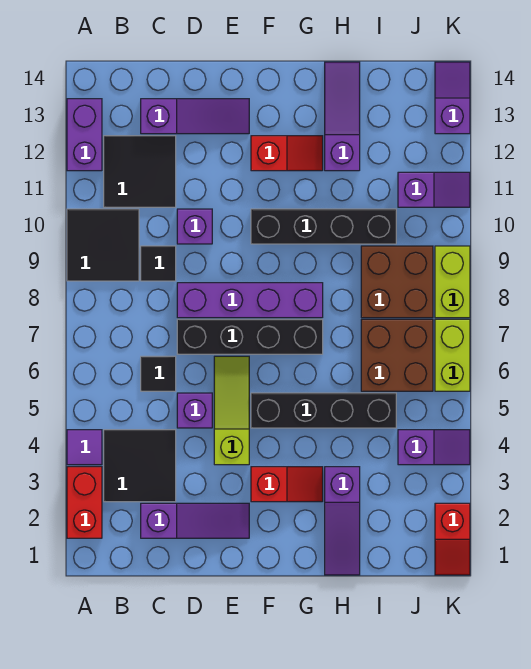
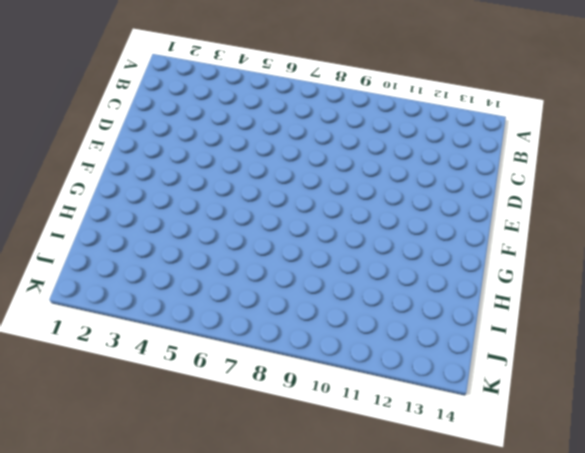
none -> red brick A2:A3 level 1
none -> purple tile A4 level 1
none -> black tile A9:B10 level 1

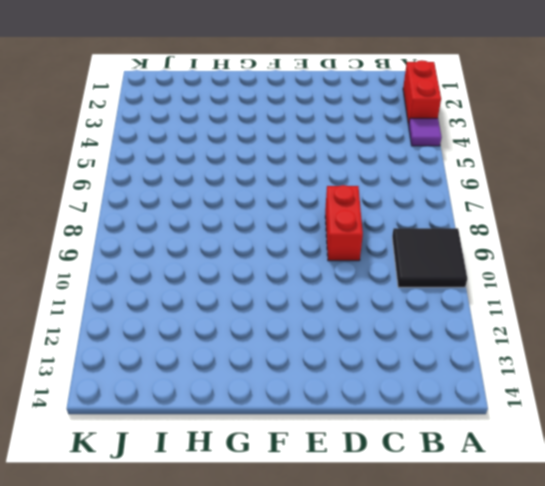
red brick D8:D9 level 1 -> purple brick D8:G8 level 1
none -> purple brick A12:A13 level 1
none -> black tile B3:C4 level 1
none -> black tile B11:C12 level 1

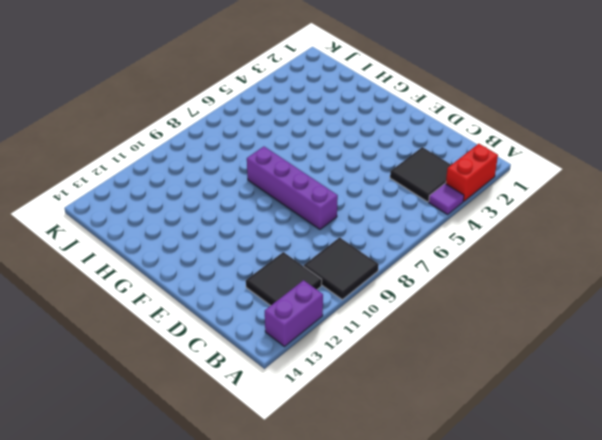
none -> purple slope C2:E2 level 1 top C
none -> black tile C6 level 1
none -> black tile C9 level 1

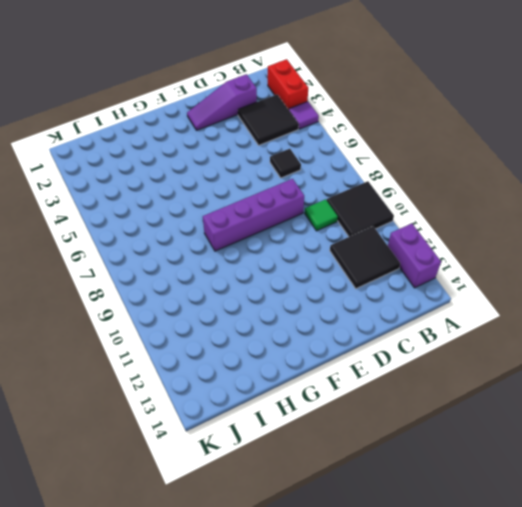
green tile C9 level 1 -> black tile C9 level 1
none -> purple slope C13:E13 level 1 top C
none -> purple brick D5 level 1
none -> black brick D7:G7 level 1

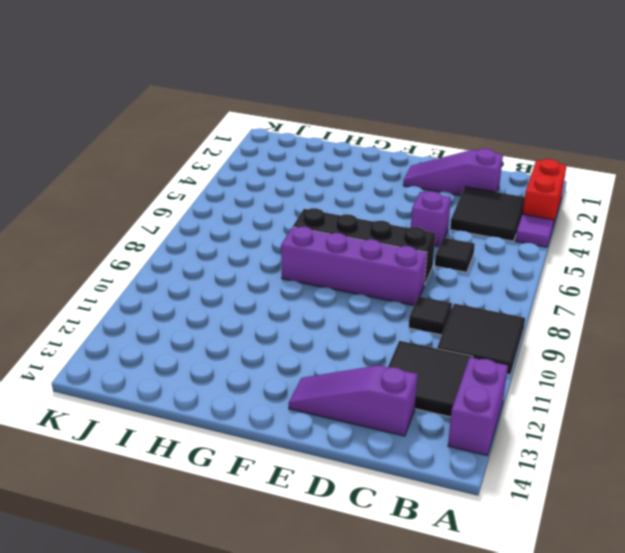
none -> purple brick D10 level 1
none -> lime slope E4:E6 level 1 top 4
none -> red slope F3:G3 level 1 top F

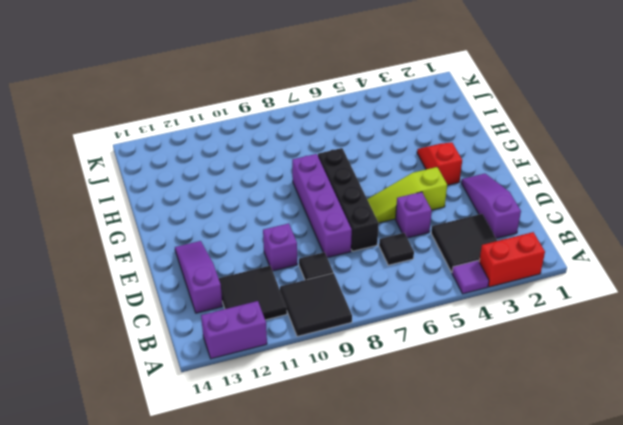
none -> black brick F5:I5 level 1
none -> black brick F10:I10 level 1
none -> red slope F12:G12 level 1 top F

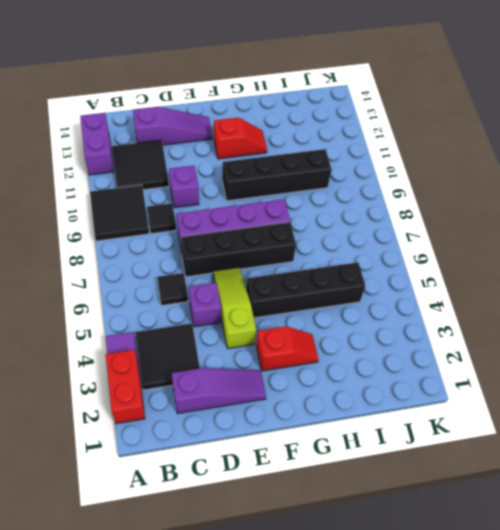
none -> purple slope H1:H3 level 1 top 3
none -> purple slope H12:H14 level 1 top 12
none -> brown brick I6:J7 level 1

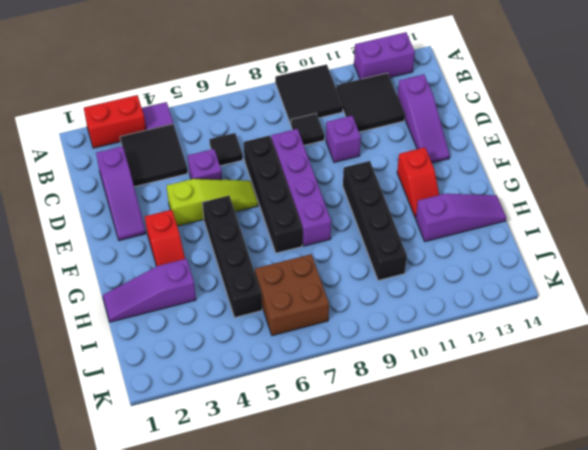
none -> brown brick I8:J9 level 1
none -> purple slope J4:K4 level 1 top J
none -> purple slope J11:K11 level 1 top J

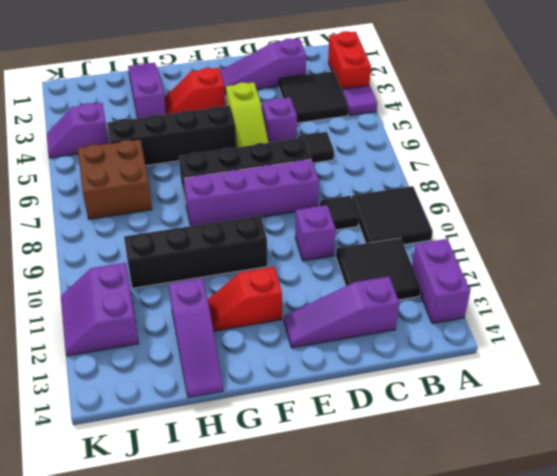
purple slope J11:K12 level 1 top J -> purple slope J11:K11 level 1 top J
none -> brown brick I8:J9 level 1
none -> red slope K1:K2 level 1 top 2
none -> lime brick K6:K7 level 1

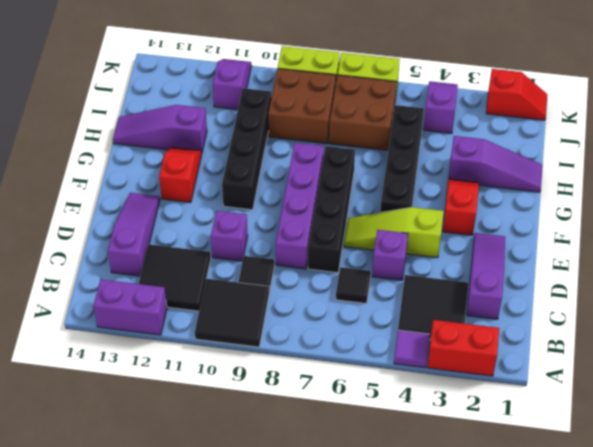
none -> purple slope K13:K14 level 1 top 13

